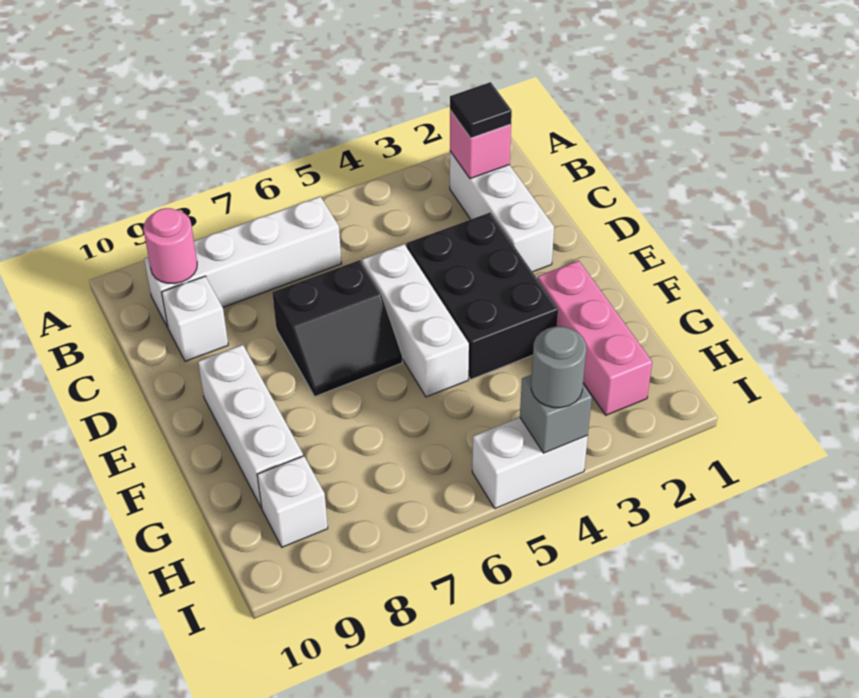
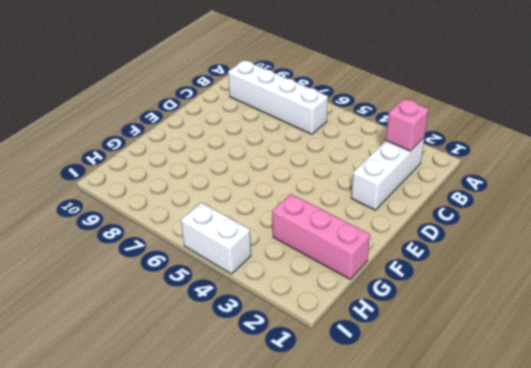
pink brick G1:G3 level 1 -> pink brick F2:H2 level 1
none -> white brick C9 level 1
none -> black brick D3:F4 level 1
none -> white brick D5:F5 level 1

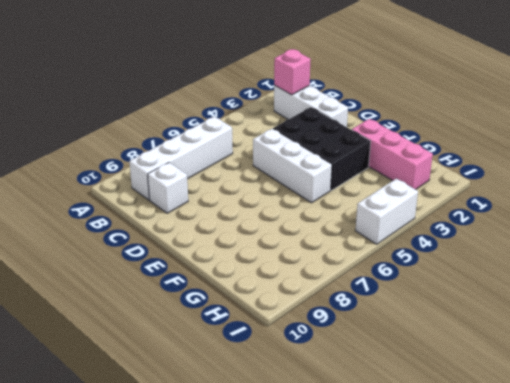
none -> black slope D6:E7 level 1 top D
none -> white brick E9:G9 level 1
none -> white brick H9 level 1

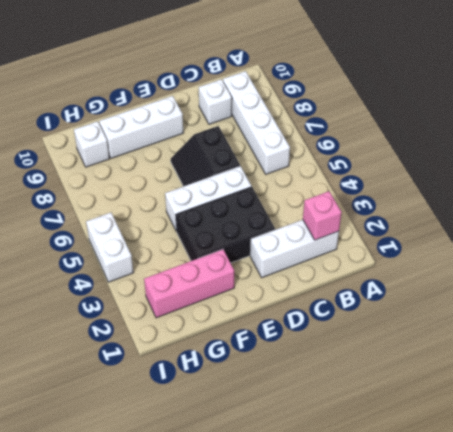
none -> pink round brick B9 level 2
none -> grey brick I4 level 2
none -> black tile B2 level 3

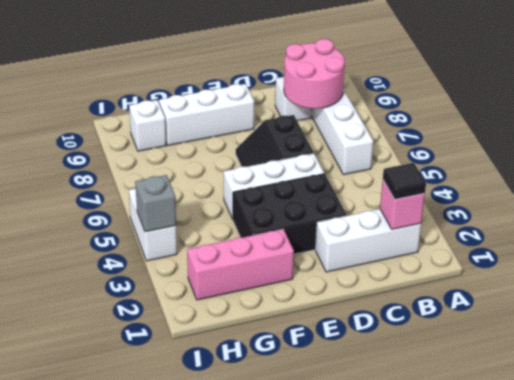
pink round brick B8:C9 level 2 -> pink round brick B9 level 2
none -> grey round brick I4 level 3

